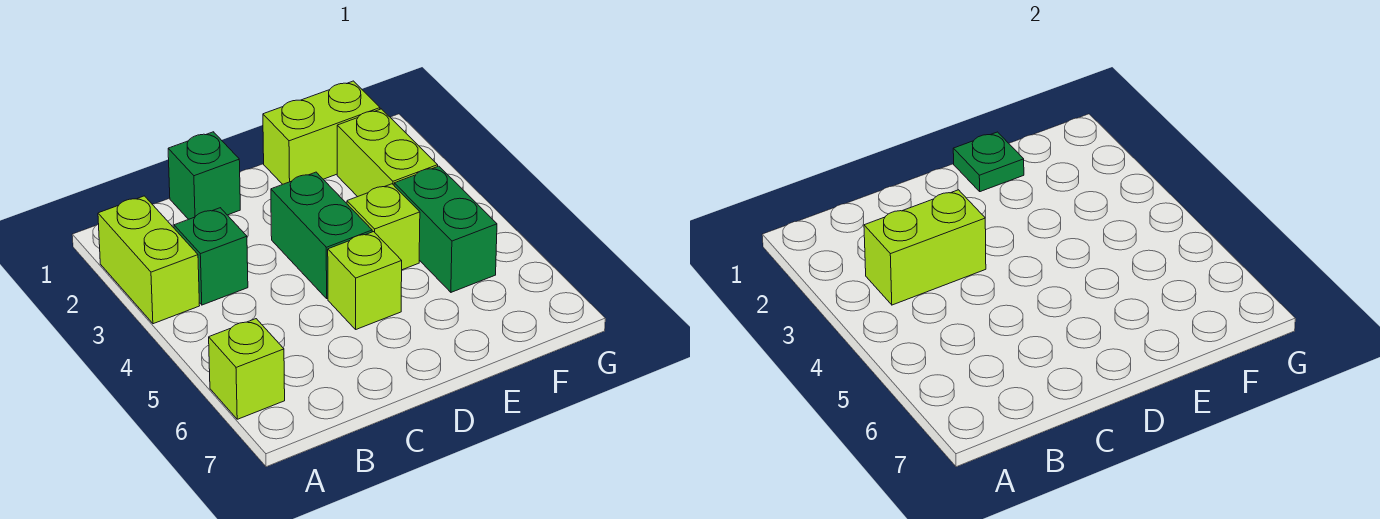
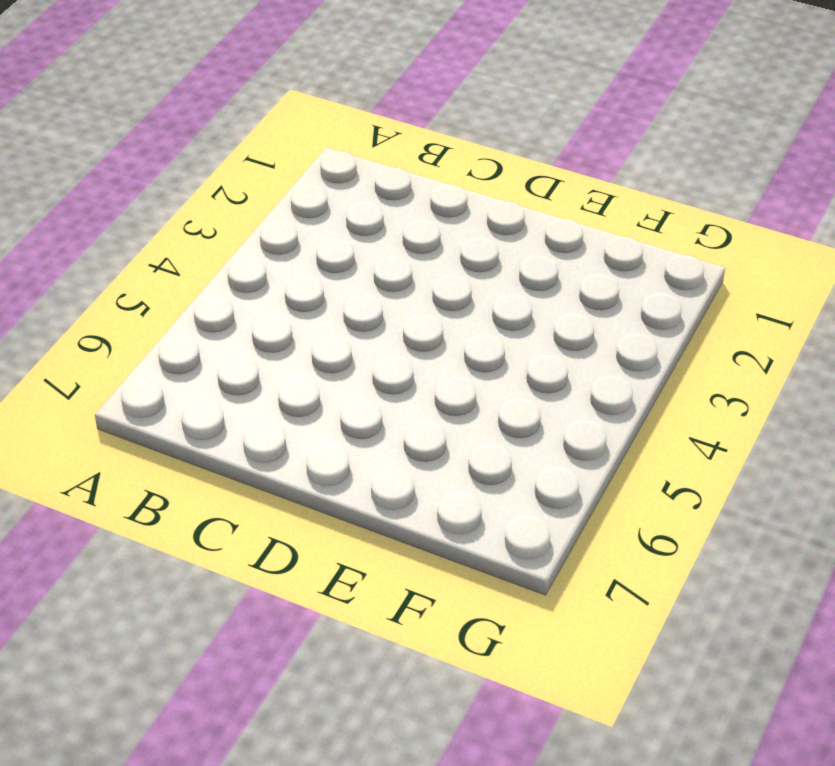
none -> lime brick A2:A3 level 1
none -> lime brick A6 level 1
none -> green brick B3 level 1

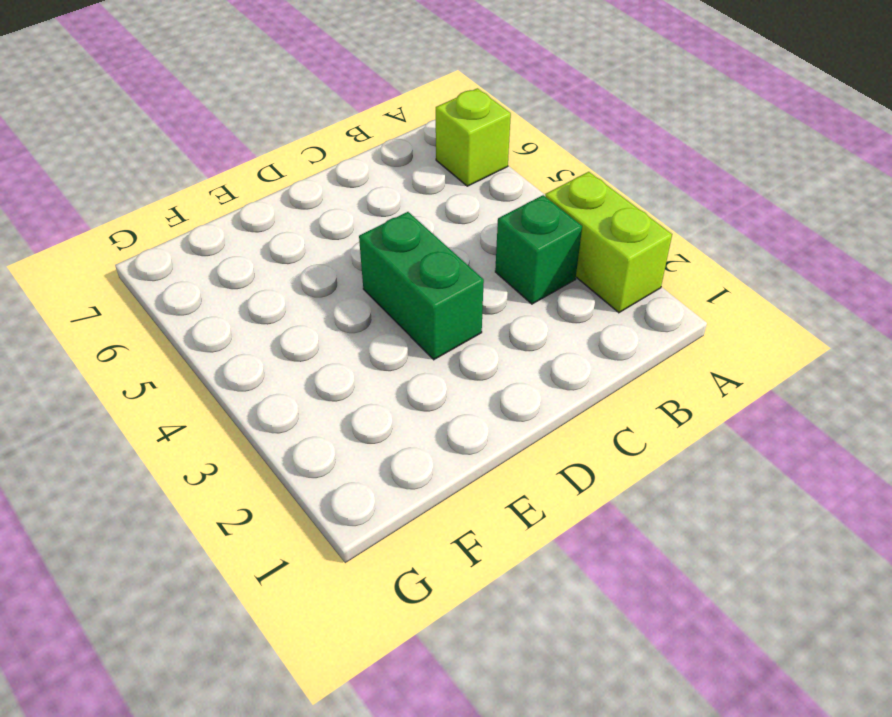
none -> green brick C1 level 1
none -> lime brick D5 level 1
none -> lime brick E1:F1 level 1

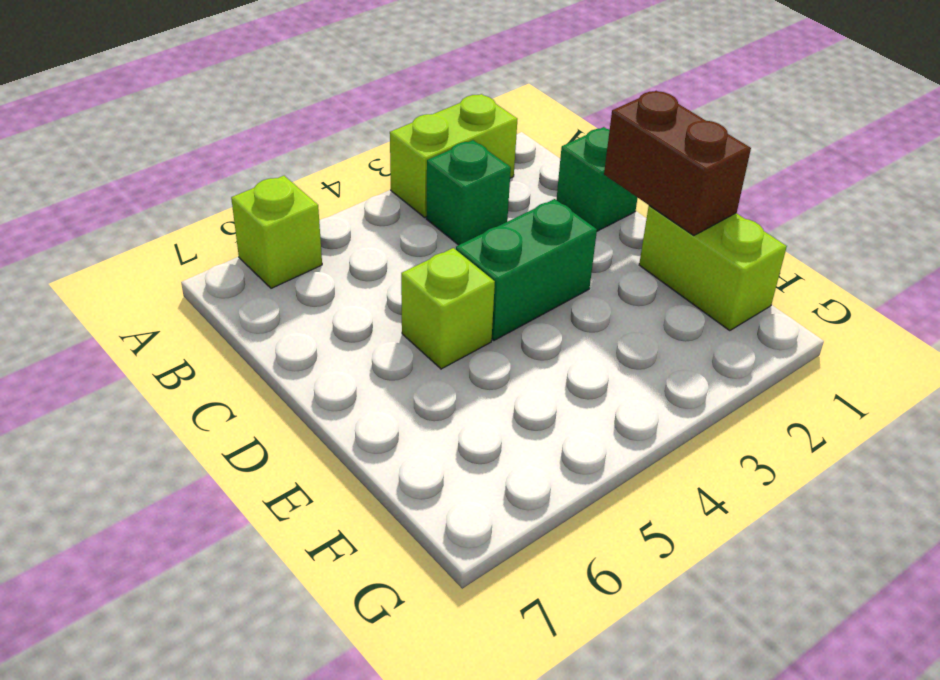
brown brick D1:E1 level 2 -> green plate E1 level 2
none -> lime brick E4 level 1
none -> lime brick F2:F3 level 1
none -> green brick F4:F5 level 1

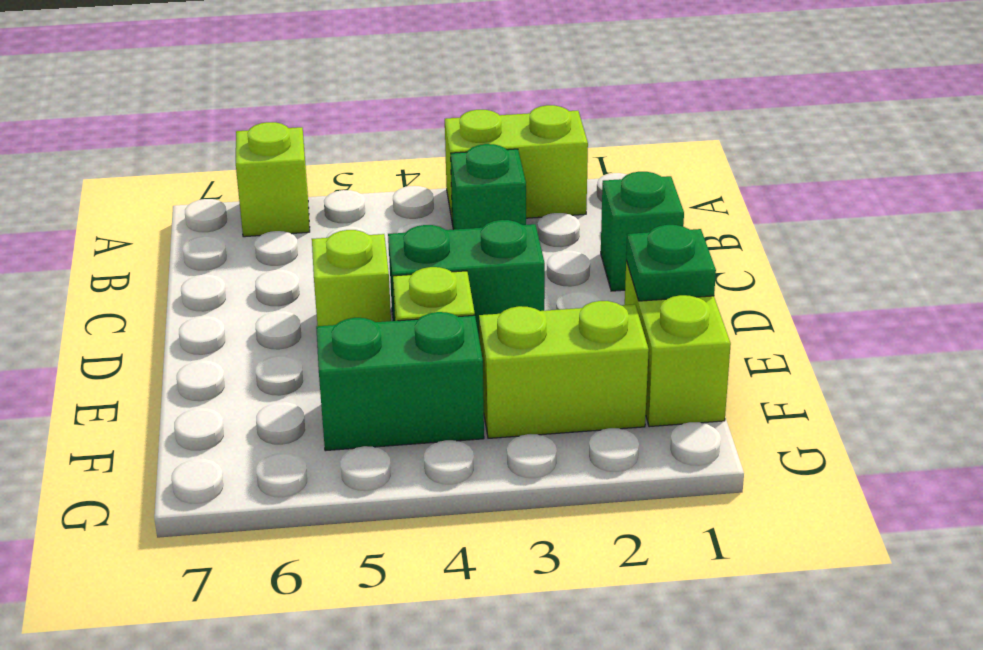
none -> lime brick B3:C3 level 2

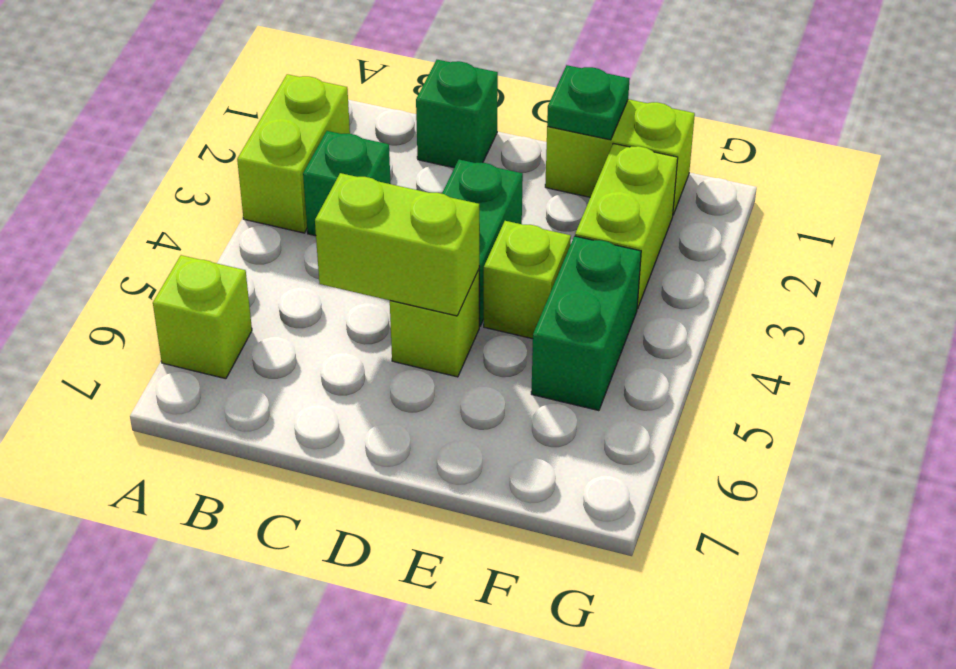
lime brick C5:D5 level 2 -> lime brick B3:C3 level 2

